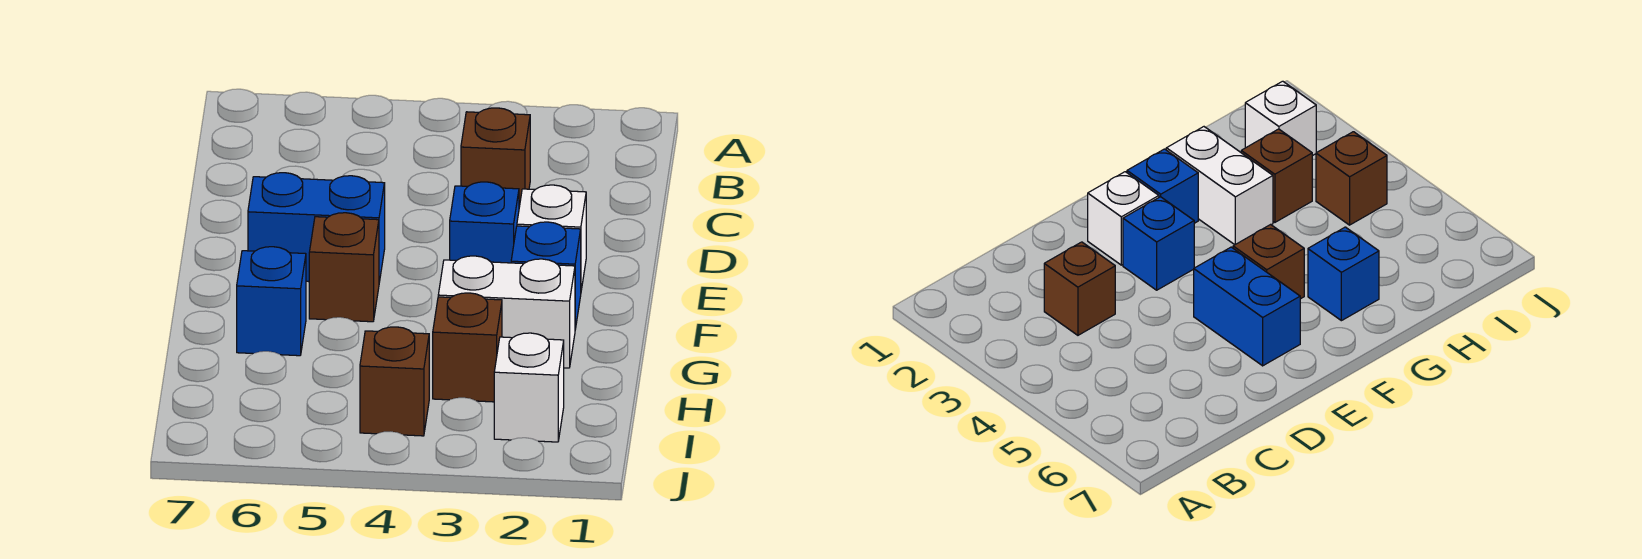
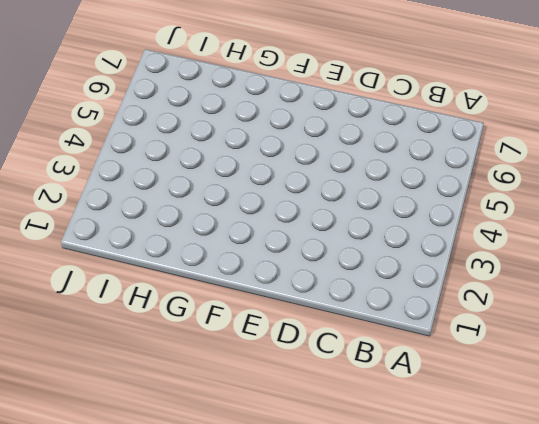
none -> brown brick C3 level 1
none -> white brick E2 level 1

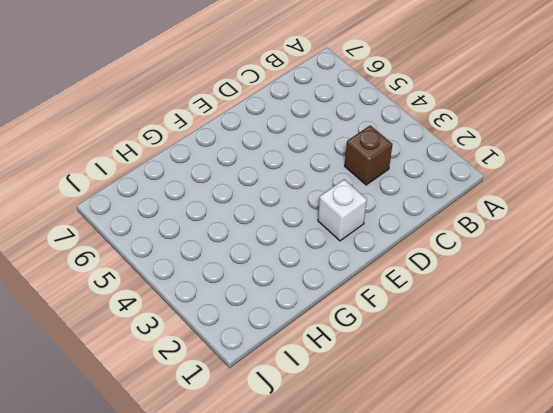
none -> blue brick E3 level 1
none -> blue brick E5:E6 level 1

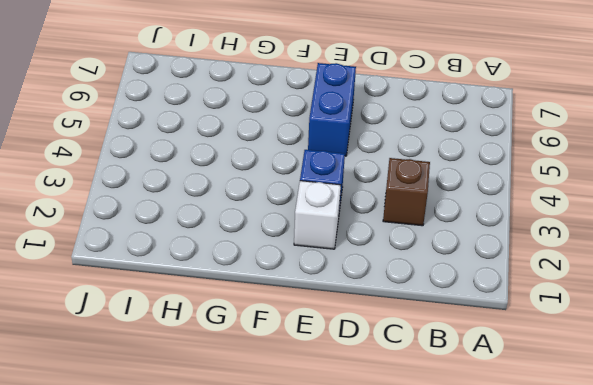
none -> blue brick F2 level 1
none -> brown brick F5 level 1

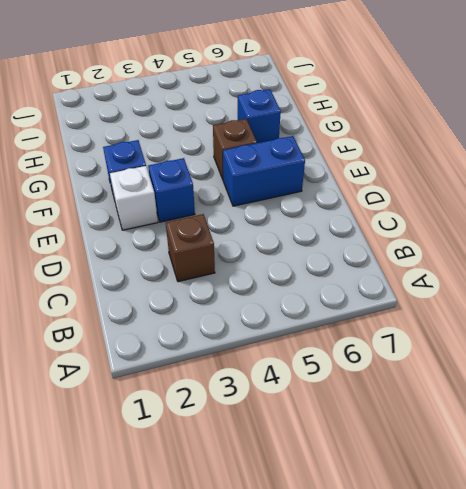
none -> white brick G2:G3 level 1
none -> brown brick H3 level 1

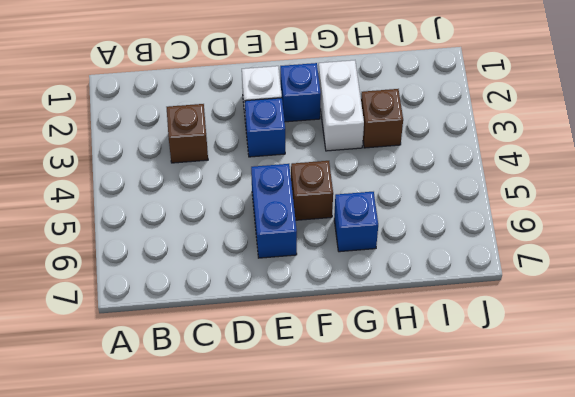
none -> white brick I2 level 1
none -> brown brick I4 level 1

